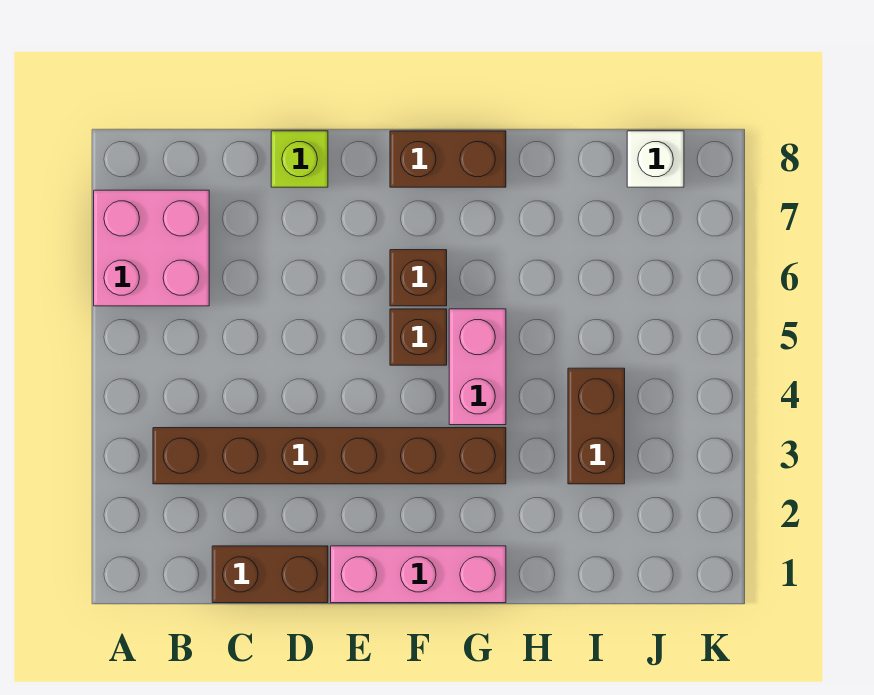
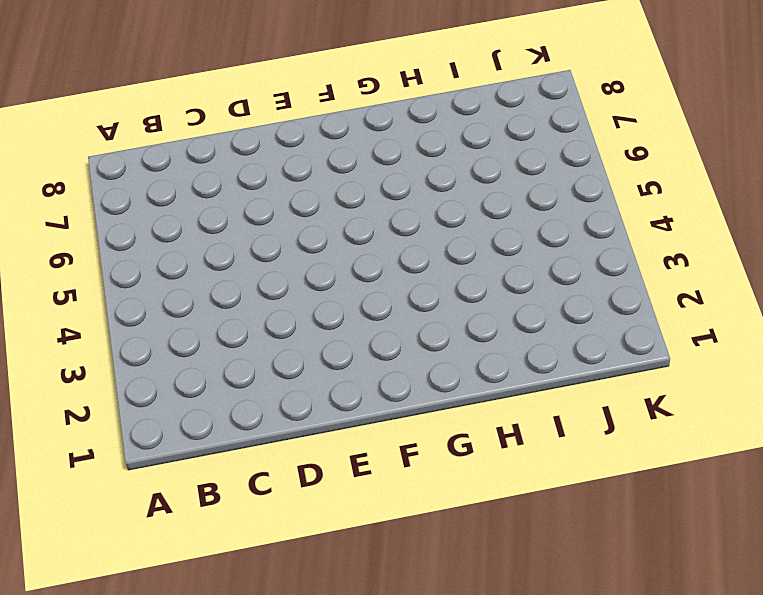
none -> pink brick A6:B7 level 1
none -> brown brick B3:G3 level 1

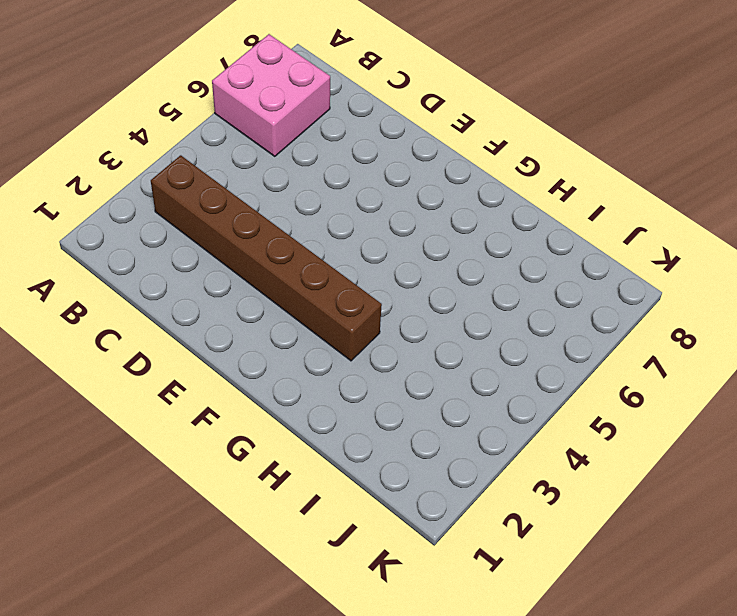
none -> brown brick C1:D1 level 1
none -> lime brick D8 level 1

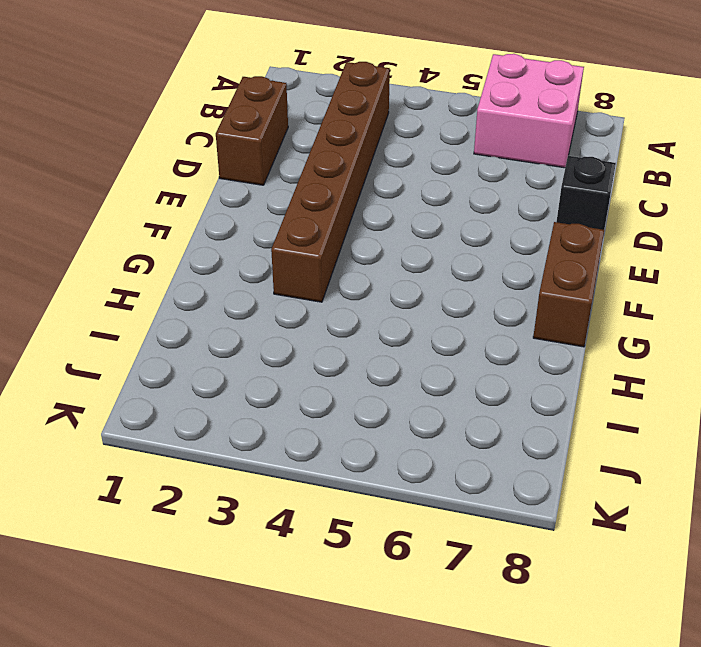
black brick D8 level 1 -> lime brick D8 level 1
none -> pink brick E1:G1 level 1
none -> brown brick F5 level 1

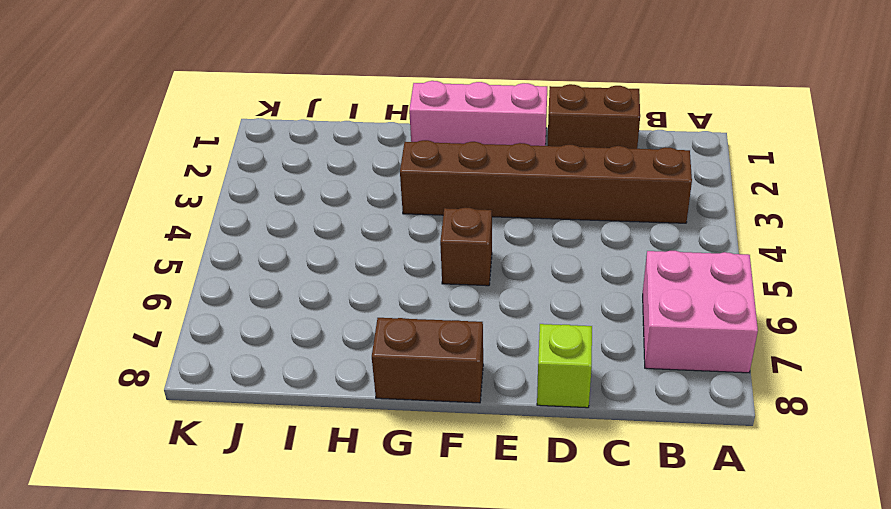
none -> brown brick F6 level 1
none -> pink brick G4:G5 level 1

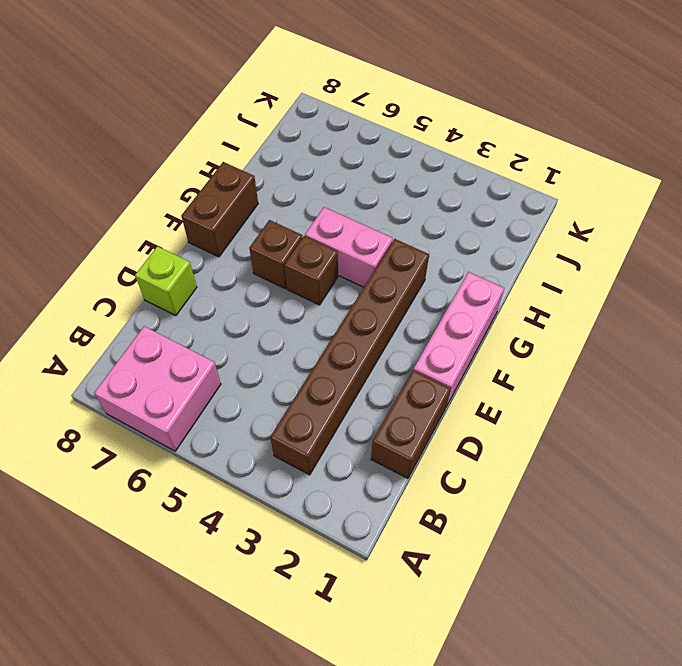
none -> brown brick I3:I4 level 1
none -> white brick J8 level 1

